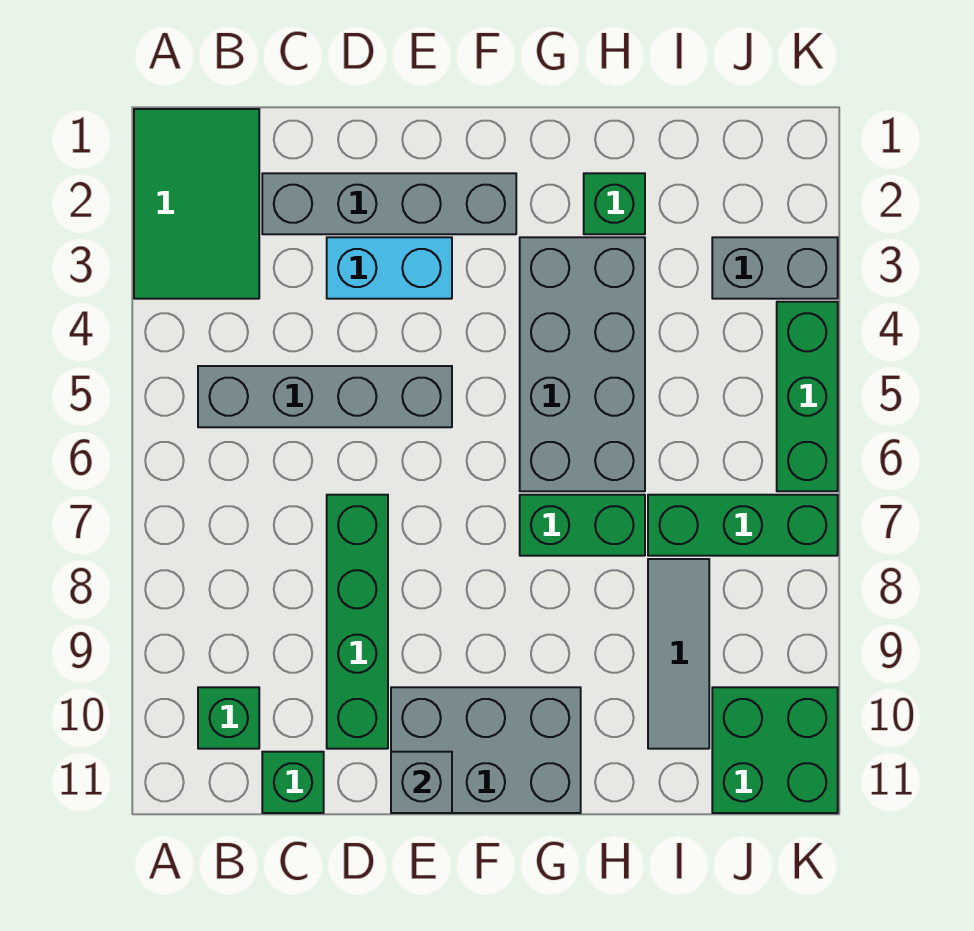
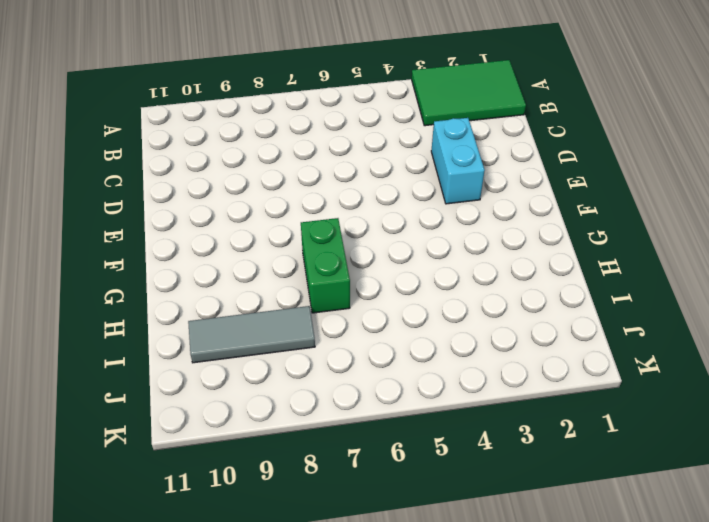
none -> grey brick B5:E5 level 1
none -> green brick B10 level 1
none -> grey brick C2:F2 level 1

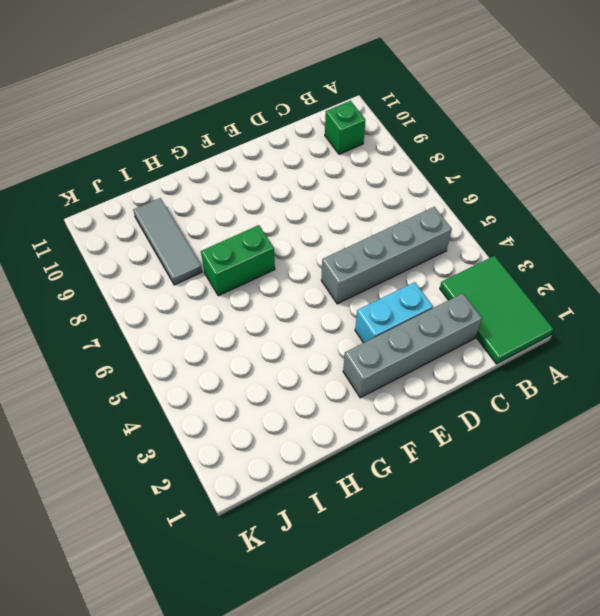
none -> green brick C11 level 1
none -> green brick D7:D10 level 1
none -> grey brick E10:G11 level 1

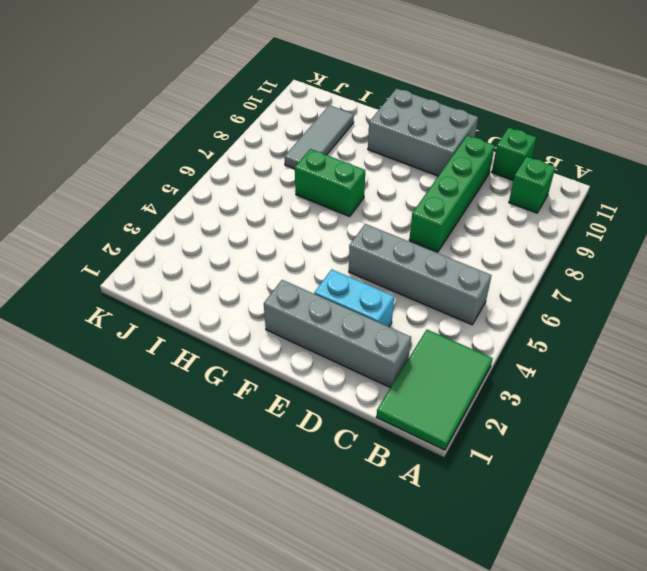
none -> grey brick G3:H6 level 1
none -> green brick H2 level 1
none -> green brick I7:K7 level 1

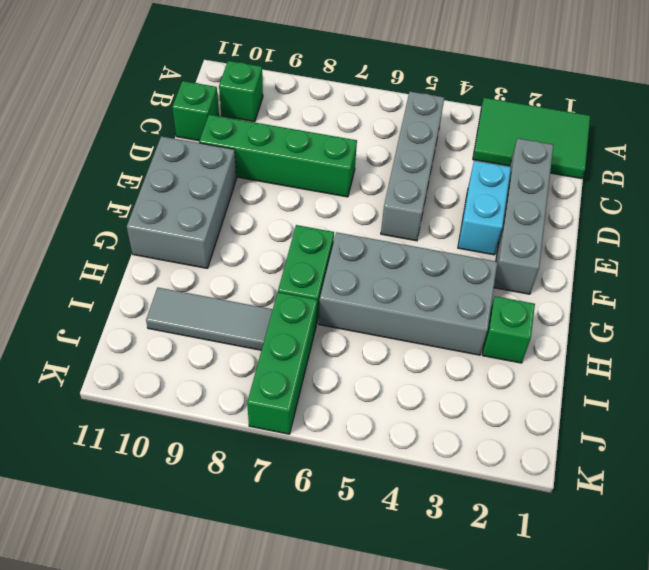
none -> grey brick J3:K3 level 1
none -> green brick J10:K11 level 1
none -> green brick K4:K6 level 1

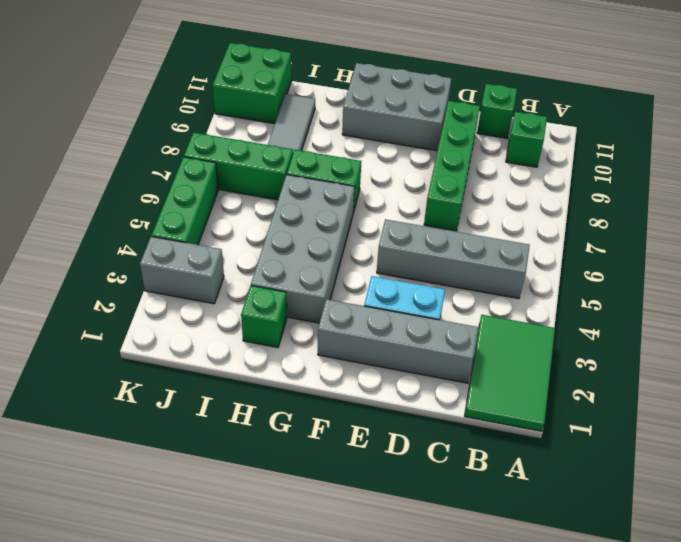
none -> grey brick E11 level 2

